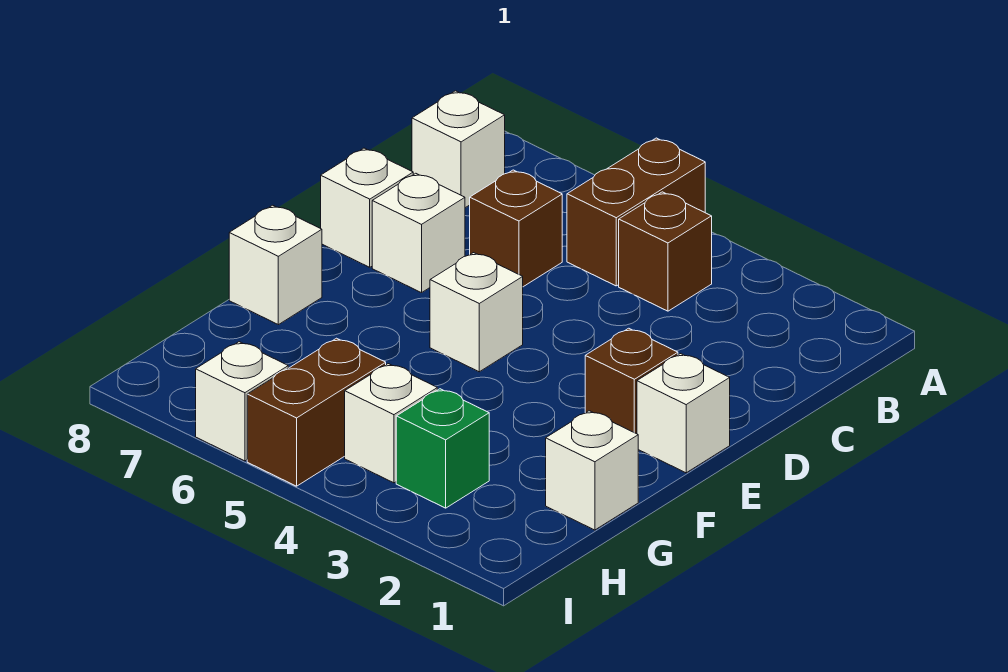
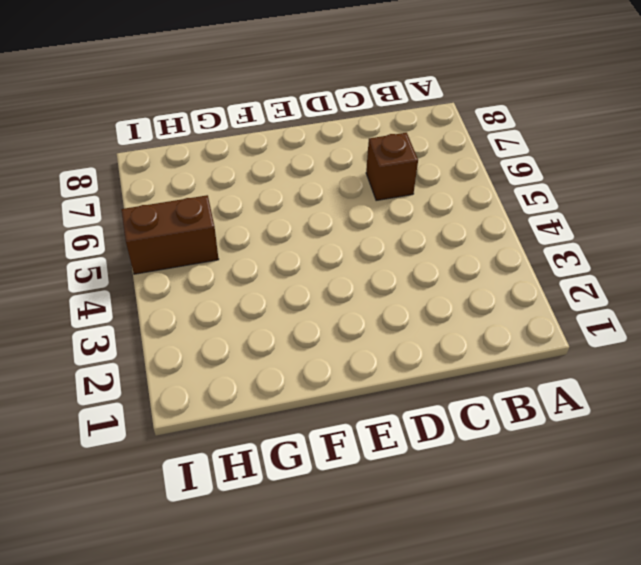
none -> brown brick A5:B5 level 1
none -> brown brick B4 level 1
none -> white brick B8 level 1

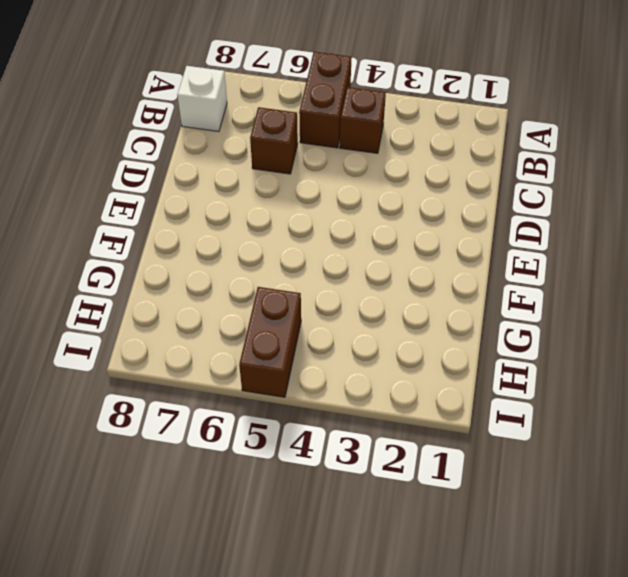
none -> white brick D7 level 1
none -> white brick D8 level 1
none -> white brick E1 level 1

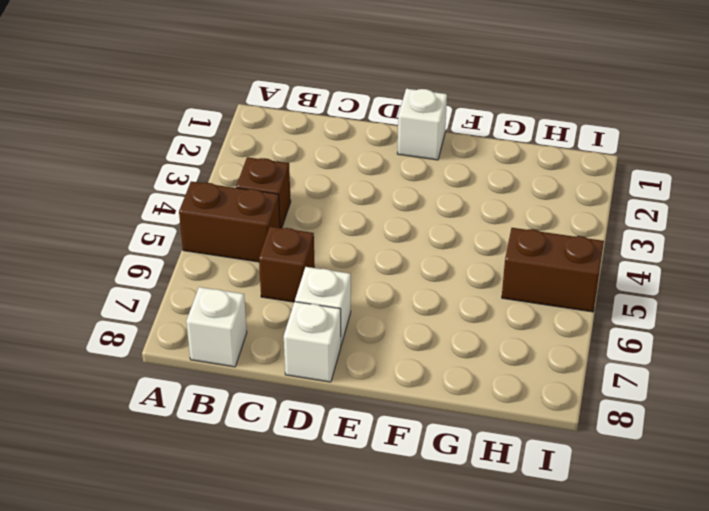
none -> brown brick E2 level 1
none -> white brick E5 level 1
none -> white brick F8 level 1

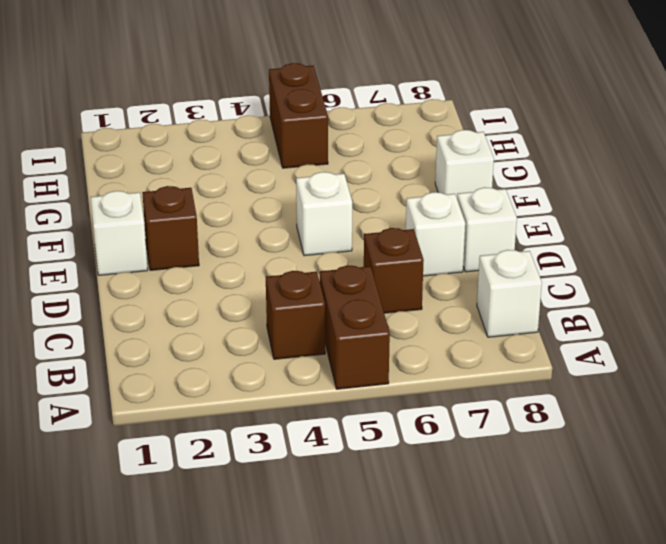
none -> white brick G1 level 1
none -> green brick H3 level 1
none -> white brick H4 level 1

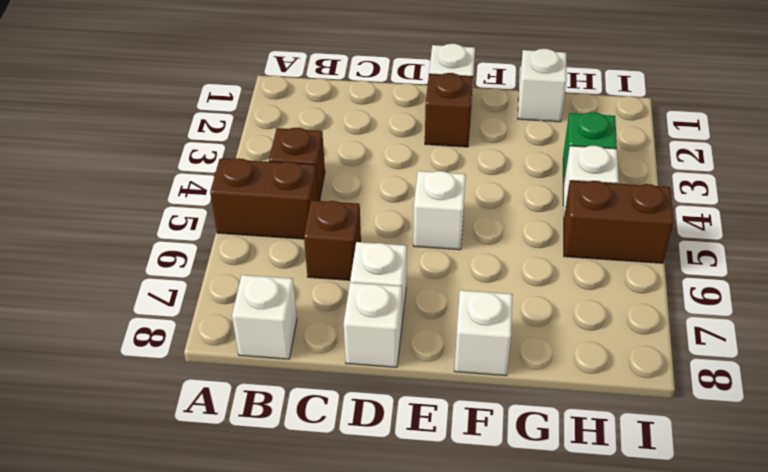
none -> white brick I6 level 1

